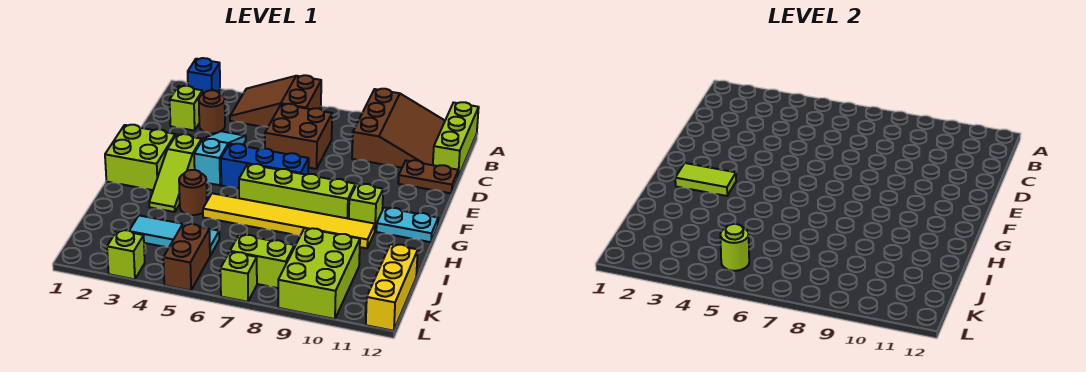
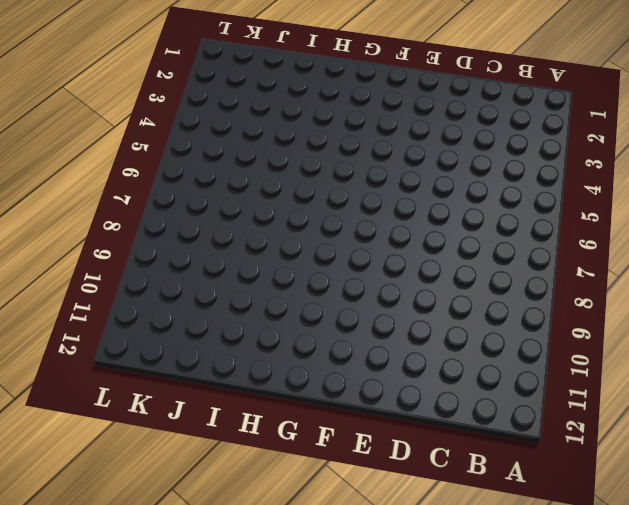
none -> blue brick A2 level 1
none -> brown slope A4:B6 level 1 top 6
none -> brown slope A9:C11 level 1 top 9

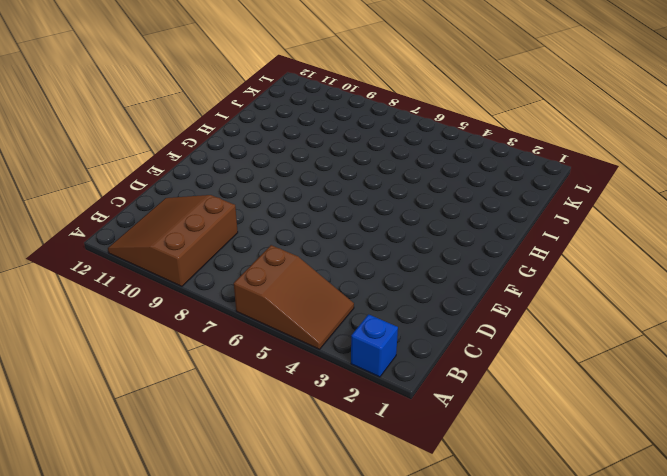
none -> lime brick A12:C12 level 1
none -> lime brick C2 level 1
none -> brown round brick C3 level 1

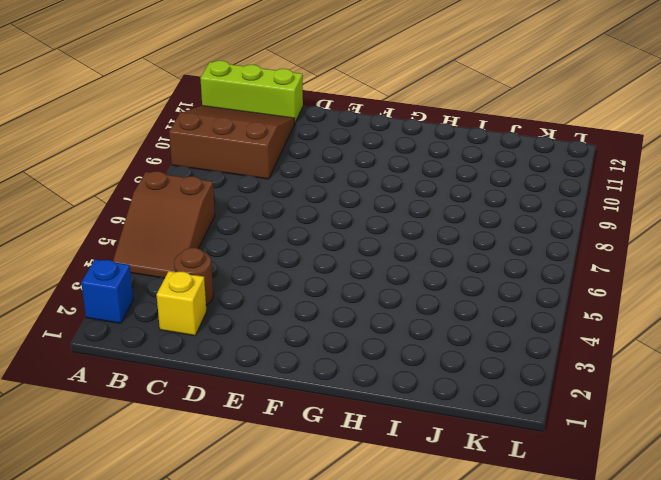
yellow brick C2 level 1 -> lime brick C2 level 1
none -> brown brick C6:D7 level 1
none -> cyan slope D4:F4 level 1 top F
none -> brown plate D11:D12 level 1

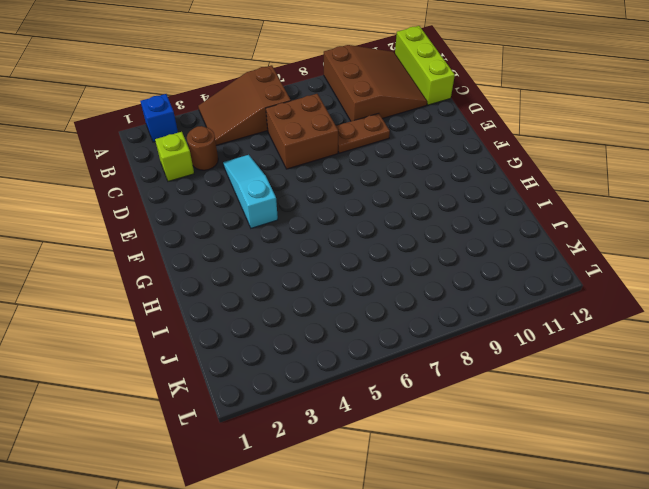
brown plate D8:D9 level 1 -> brown plate D11:D12 level 1
none -> lime brick F1:G2 level 1
none -> lime slope F3:H3 level 1 top F
none -> blue brick F5:F7 level 1

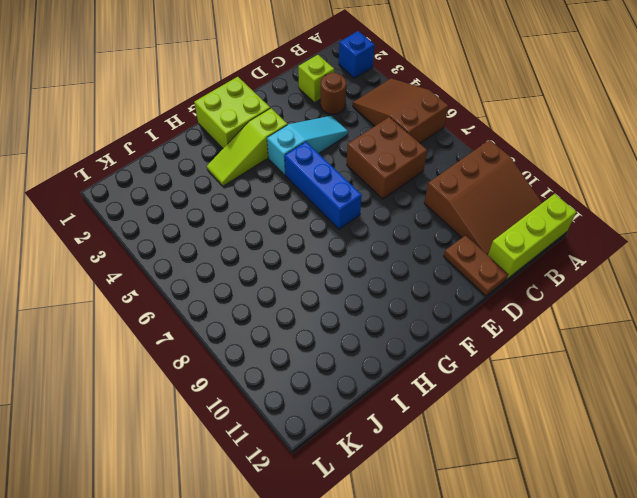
none -> lime brick G6:G9 level 1
none -> lime brick G10 level 1
none -> cyan plate G11:G12 level 1

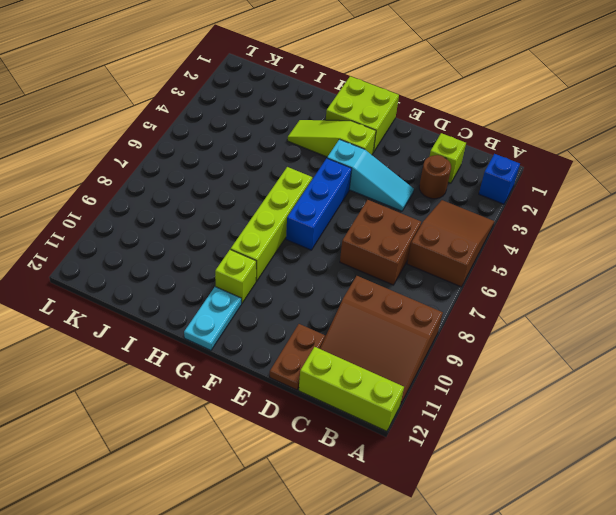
none -> brown round brick H4 level 1
none -> yellow tile H5:H10 level 1
none -> cyan tile J3:J5 level 1

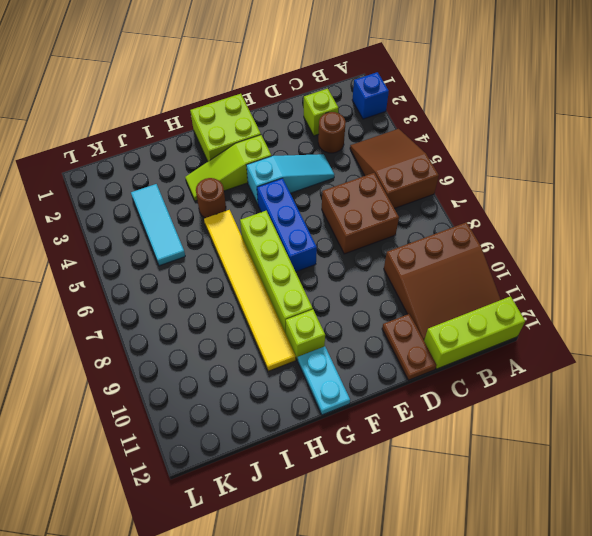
none -> lime brick J9:L10 level 1
none -> yellow brick J12:L12 level 1
none -> brown brick K5:L5 level 1

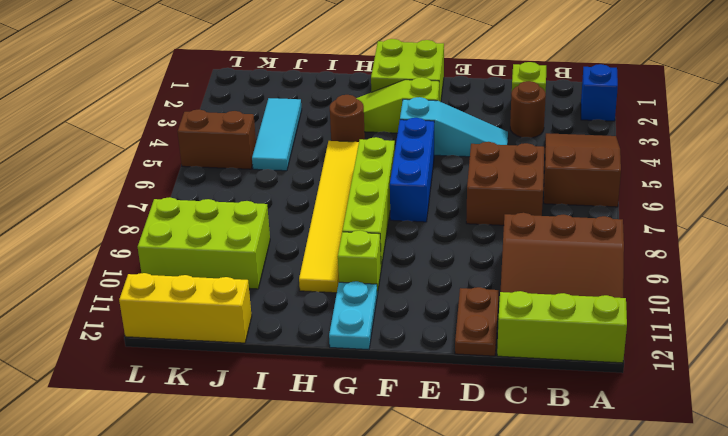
none -> lime brick K7:K8 level 1
none -> lime brick L3 level 1
none -> lime brick L7 level 1

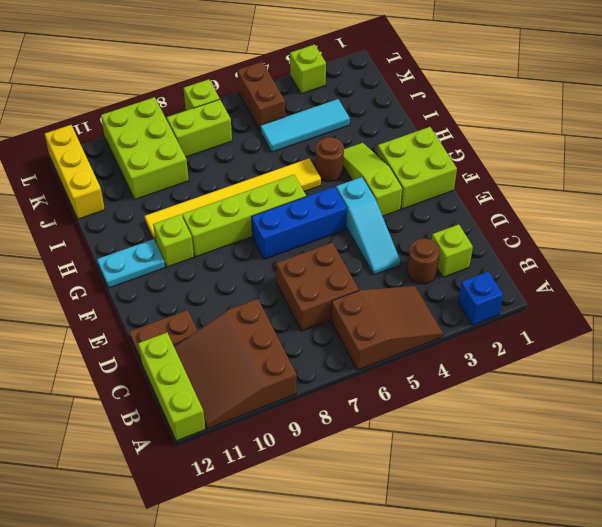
none -> lime tile G2:G3 level 2
none -> lime round brick K5 level 2

